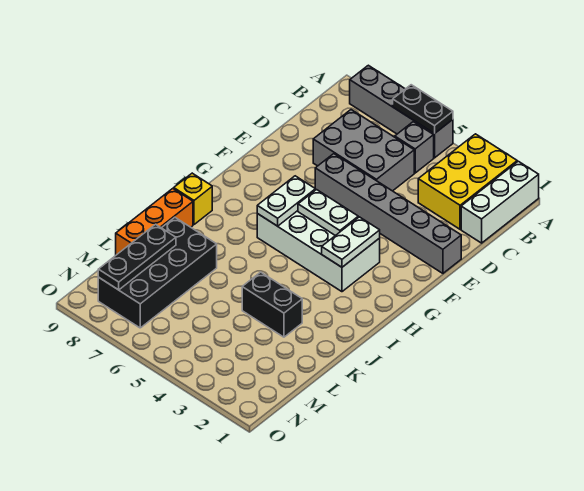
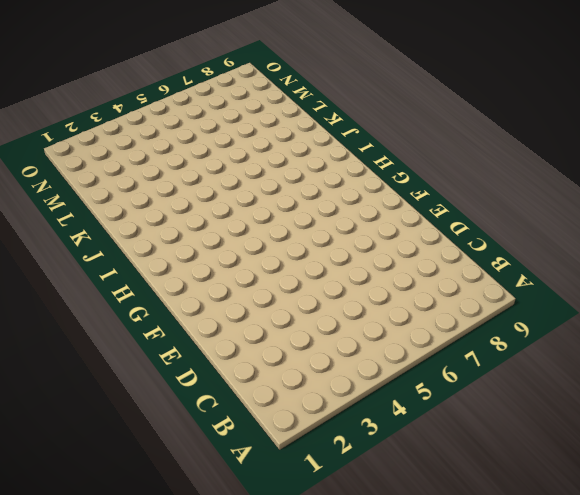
none -> white brick A1:C1 level 1
none -> yellow brick A2:C3 level 1
none -> grey brick A5:A8 level 1

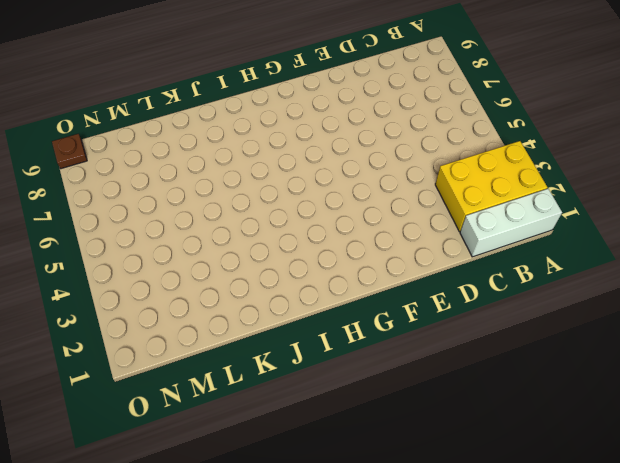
brown plate O9 level 1 -> none
none -> grey brick A5:A8 level 1
none -> grey brick B5 level 1
none -> grey brick C5:D7 level 1

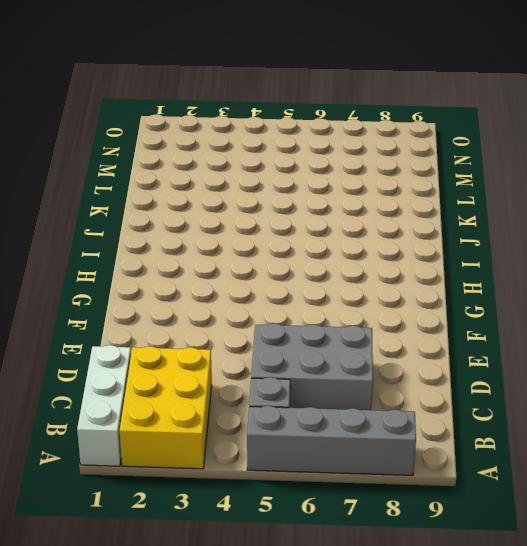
none -> grey brick E1:E6 level 1
none -> white brick G3:H6 level 1
none -> yellow brick I9 level 1

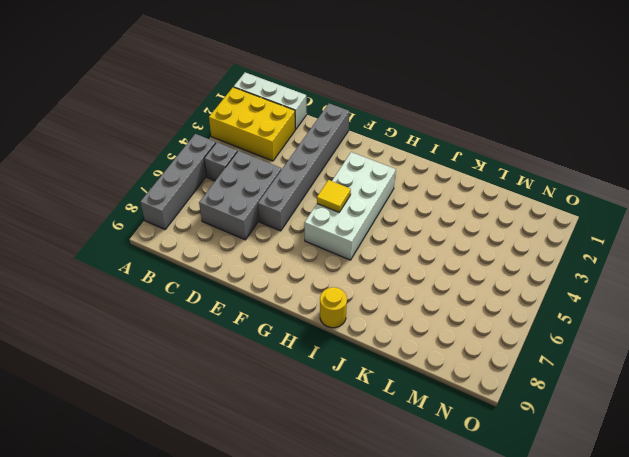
yellow tile G5 level 2 -> white plate G4:G5 level 2
yellow round brick I9 level 1 -> yellow brick I9 level 1
none -> orange brick J9:L9 level 1
none -> black brick K3:K4 level 1
none -> black brick K7:N8 level 1

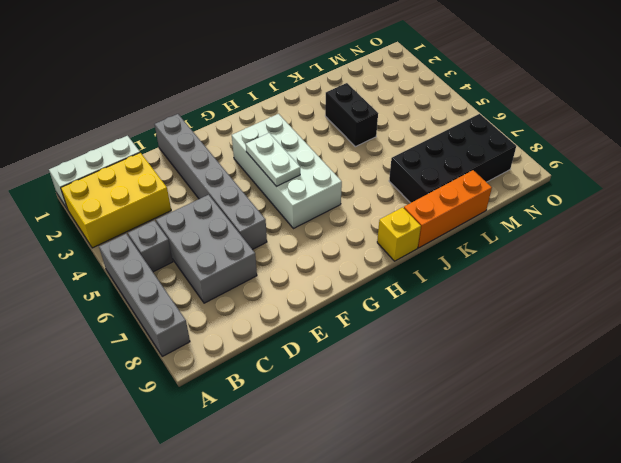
none -> black plate A5:A6 level 2
none -> white plate G3:H3 level 2
none -> white plate G6:H6 level 2

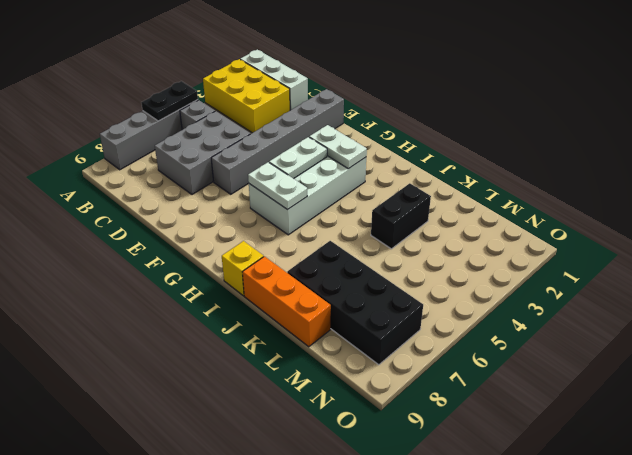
none -> black plate L8:N8 level 2

